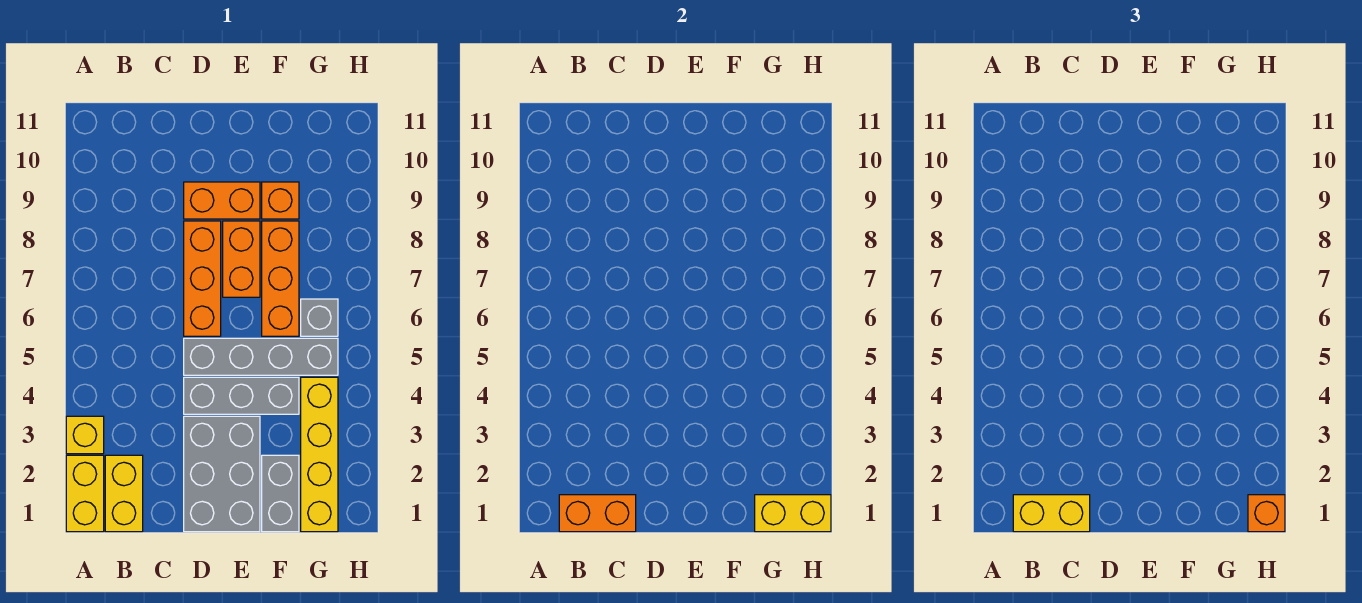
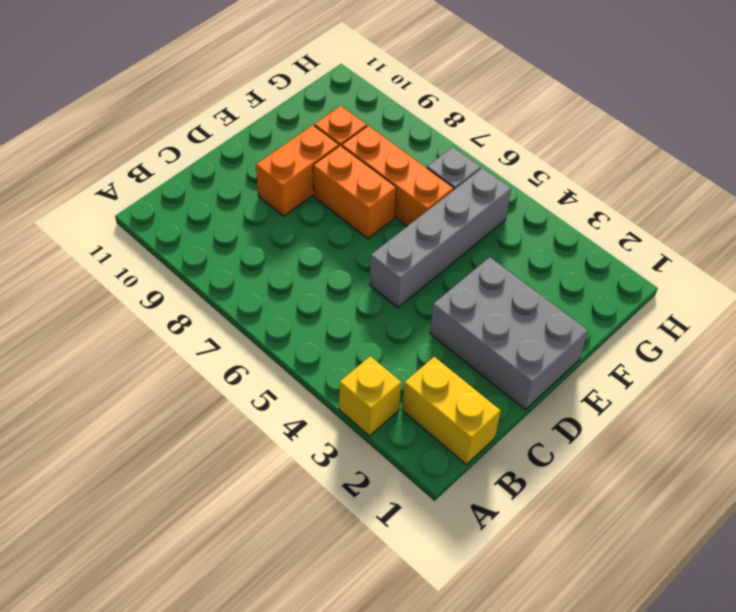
none -> yellow brick A1:A2 level 1
none -> grey brick D4:F4 level 1
none -> orange brick D6:D8 level 1

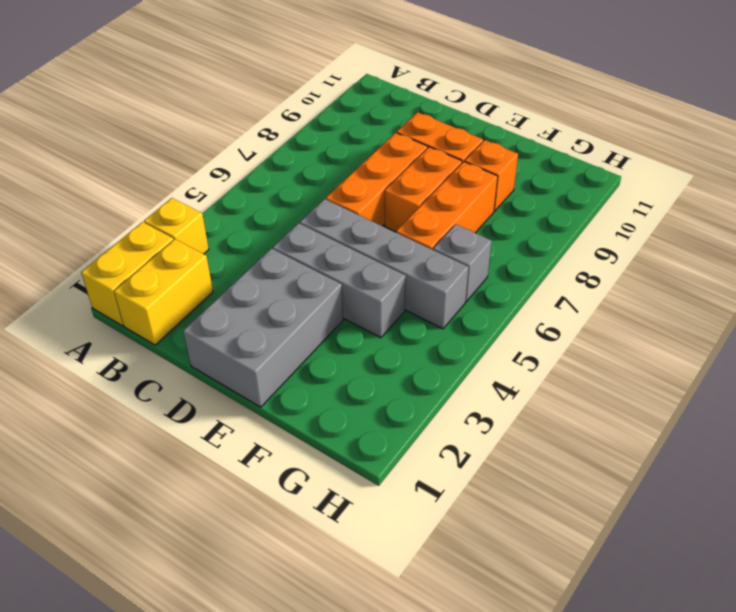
none -> grey brick F1:F2 level 1
none -> yellow brick G1:G4 level 1
none -> orange brick B1:C1 level 2

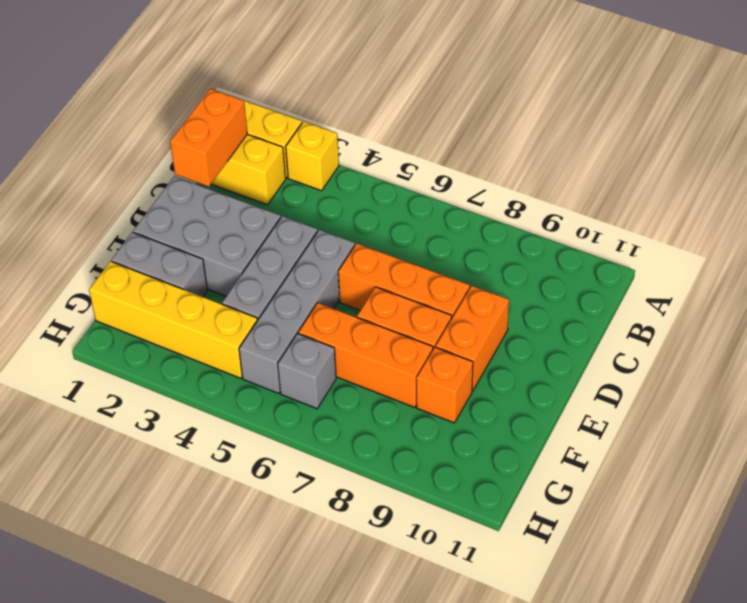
none -> yellow brick G1:H1 level 2
none -> yellow brick B1:C1 level 3
none -> orange brick H1 level 3

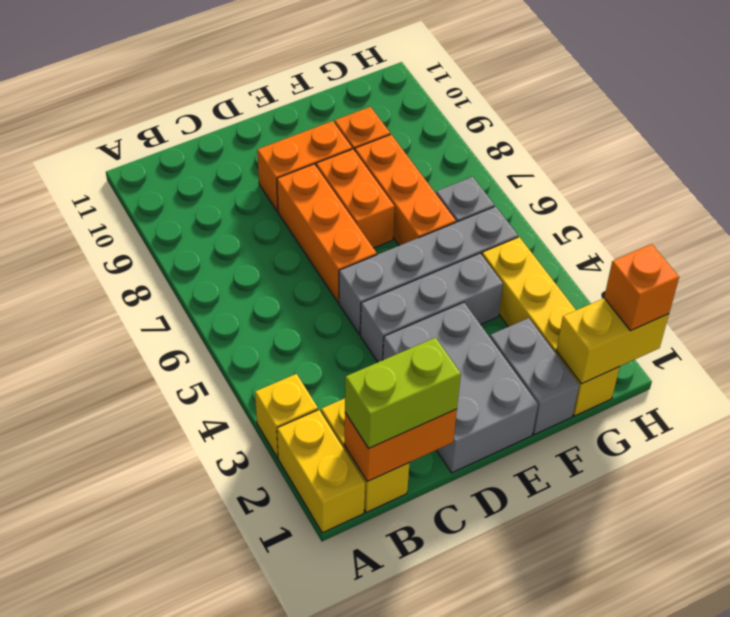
lime brick B1:C1 level 3 -> yellow brick B1:C1 level 3

